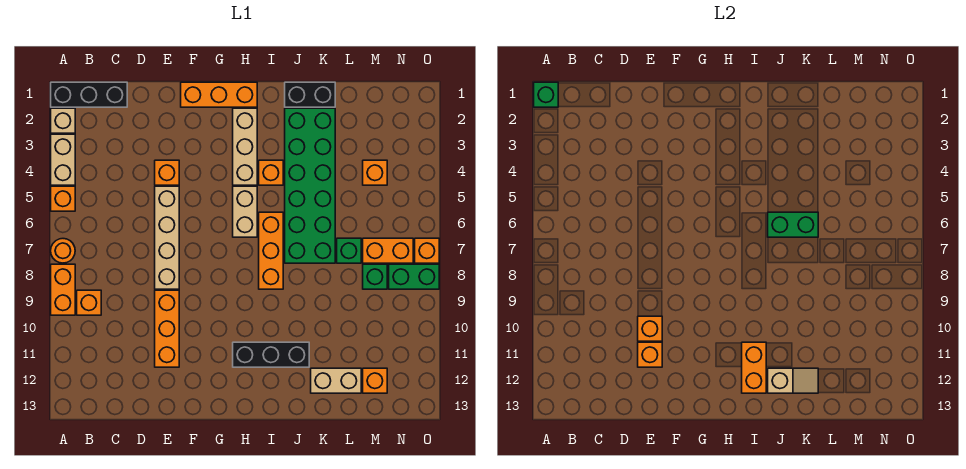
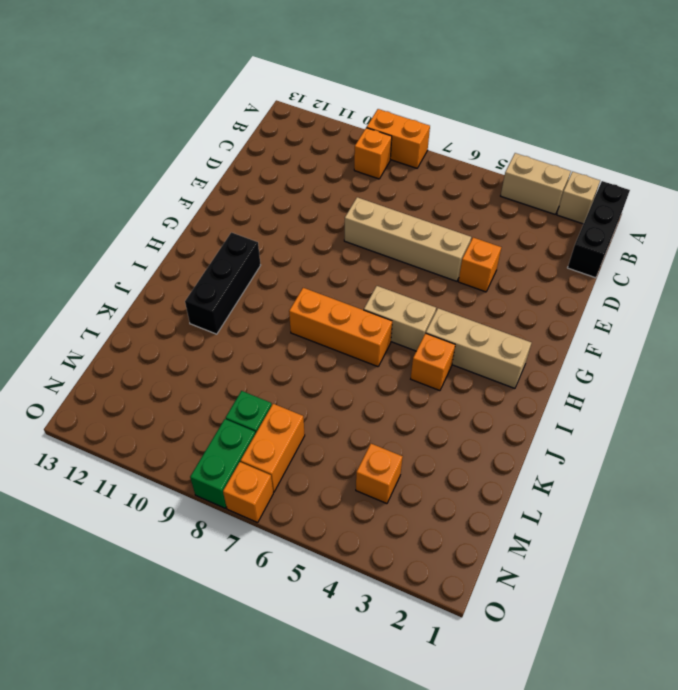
none -> orange brick A5 level 1
none -> orange round brick A7 level 1
none -> orange brick E9:E11 level 1
none -> orange brick F1:H1 level 1

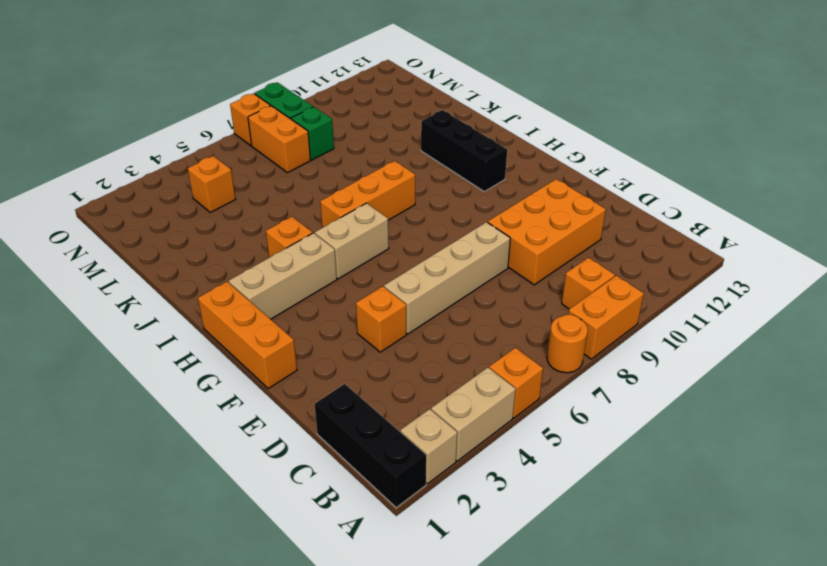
orange brick D9:E11 level 1 -> orange brick E9:E11 level 1
none -> black brick J1:K1 level 1
none -> green brick J2:K7 level 1
none -> tan brick K12:L12 level 1
none -> green brick L7 level 1

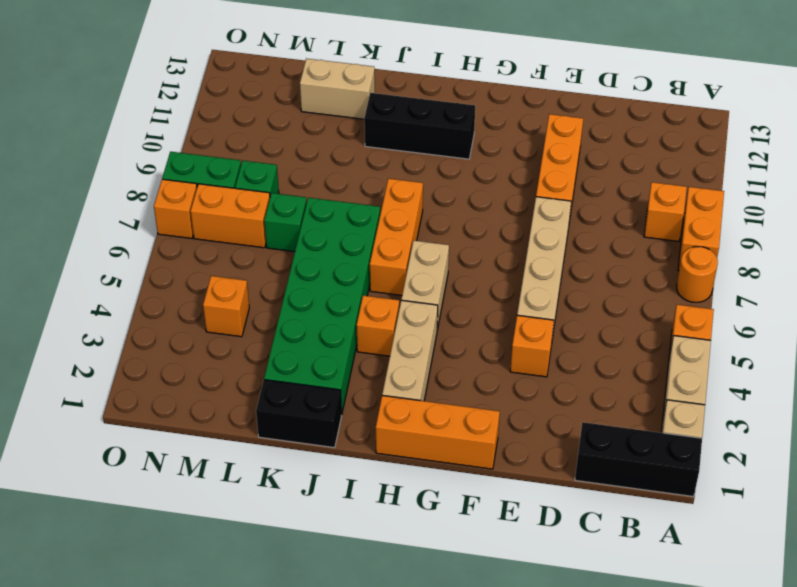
none -> orange brick M12 level 1
none -> green brick A1 level 2
none -> orange brick E10 level 2
none -> orange brick E11 level 2

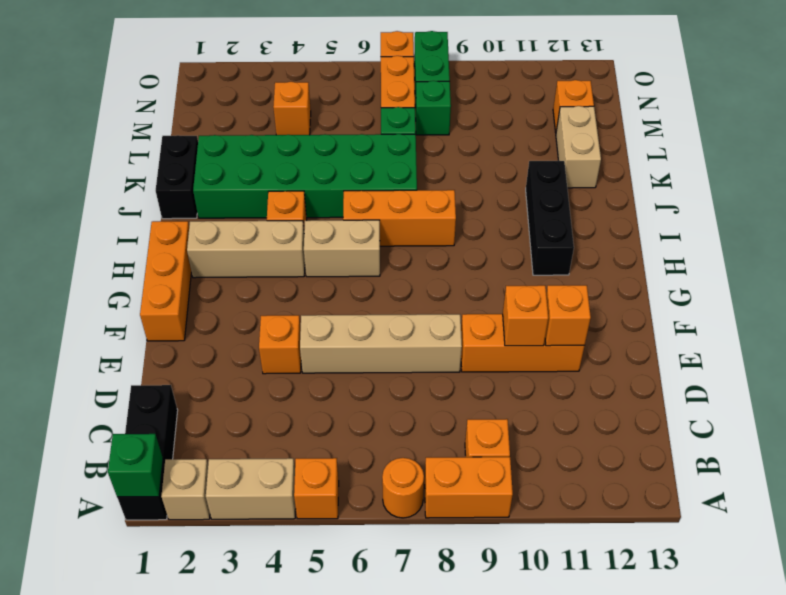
none -> orange brick I11:I12 level 2
none -> green brick J6:K6 level 2
none -> tan slope J12:K12 level 2 top J

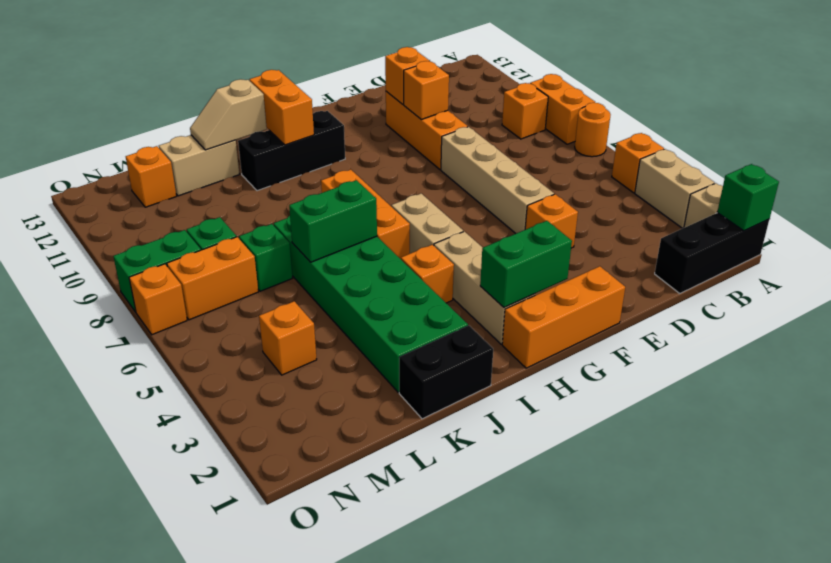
green brick G2:H2 level 2 -> none

